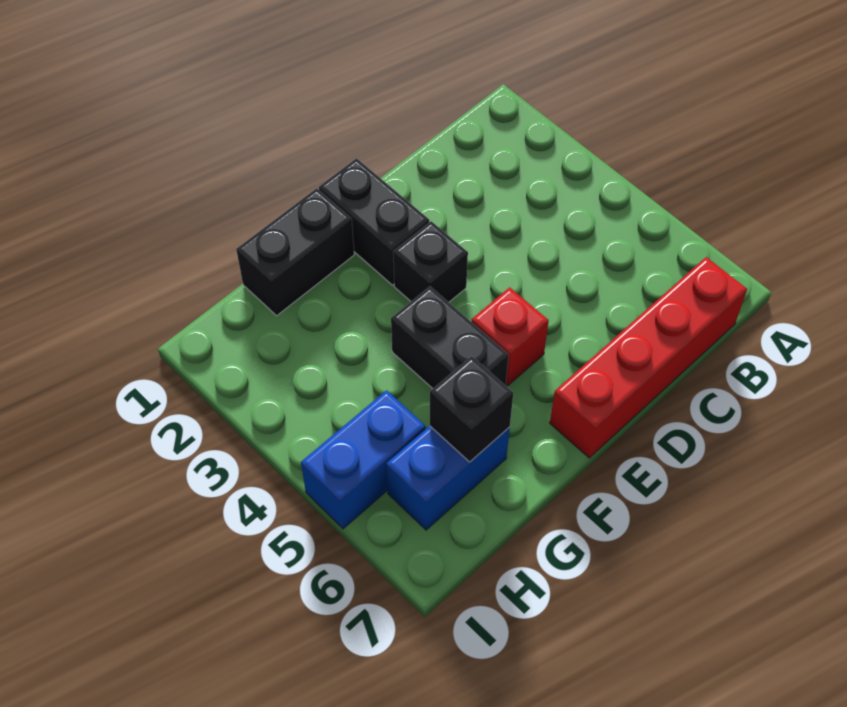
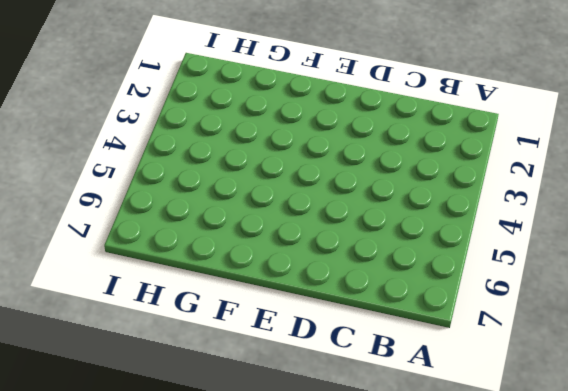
none -> red brick B7:E7 level 1
none -> black brick E1:E2 level 1

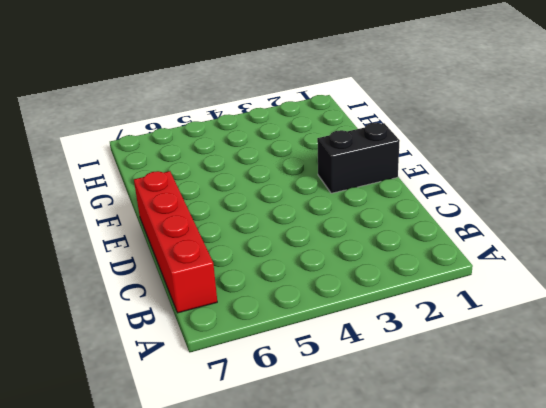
none -> black brick E3 level 1
none -> red brick E5 level 1

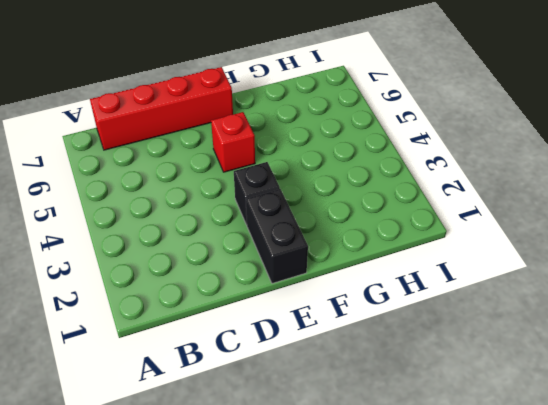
none -> black brick F1:G1 level 1
none -> black brick F4:F5 level 1

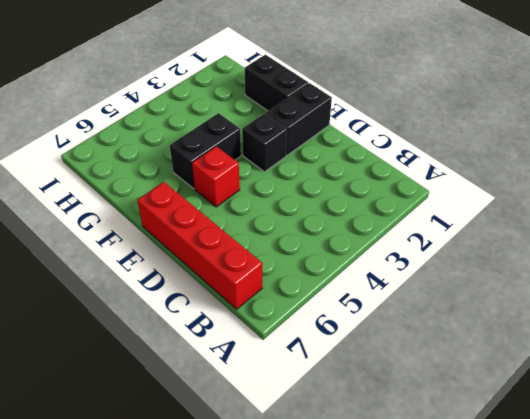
none -> blue brick G6:H6 level 1
none -> blue brick H5:I5 level 1

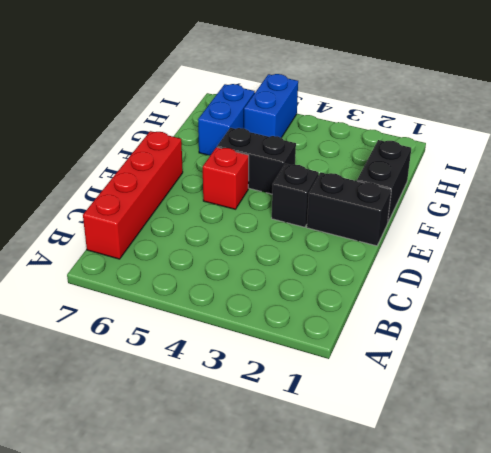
none -> black brick G6 level 2

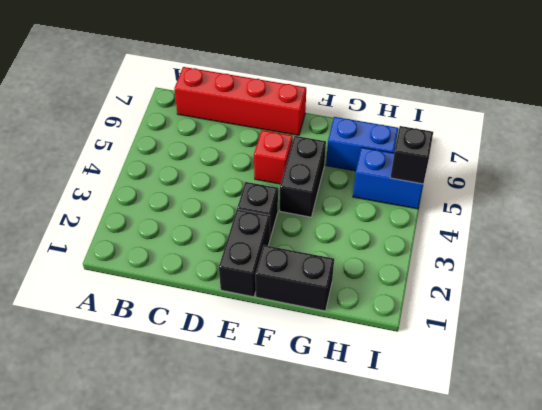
black brick I5 level 2 -> black brick G6 level 2

